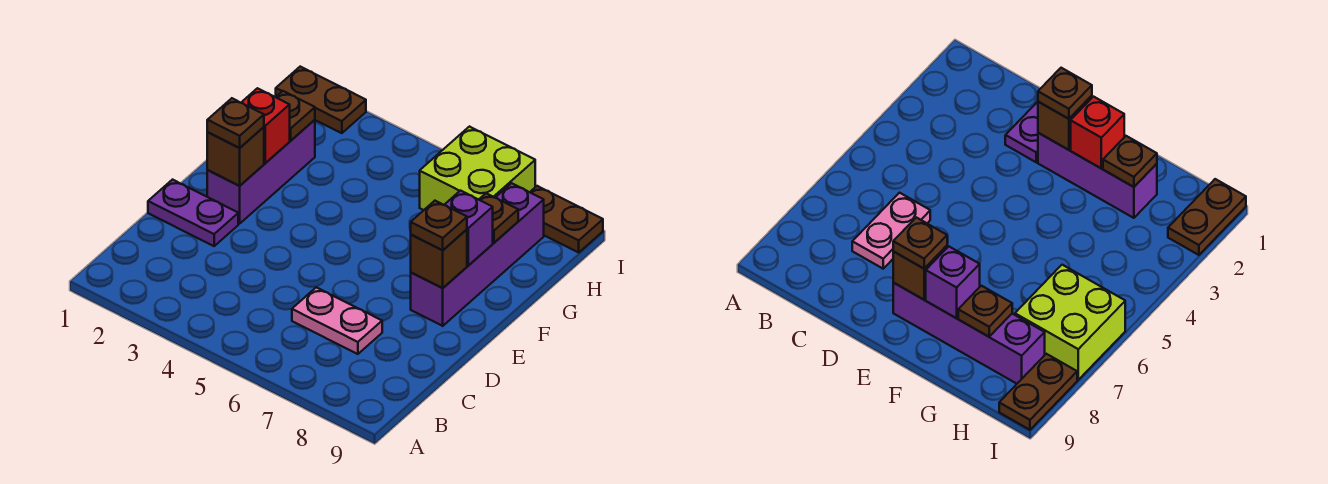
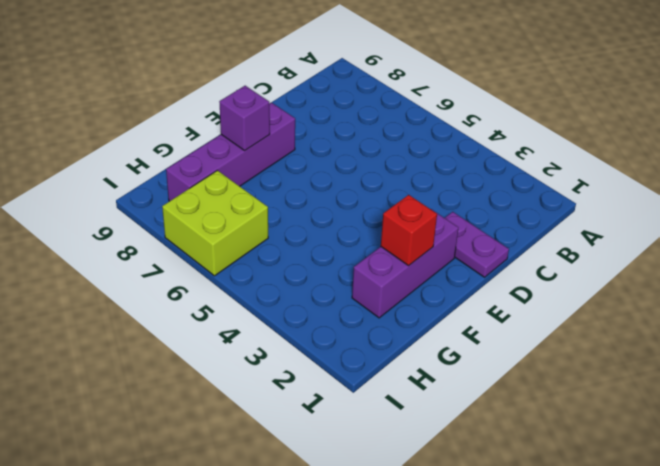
none -> pink plate C6:C7 level 1
none -> brown plate I1:I2 level 1
none -> brown plate I8:I9 level 1

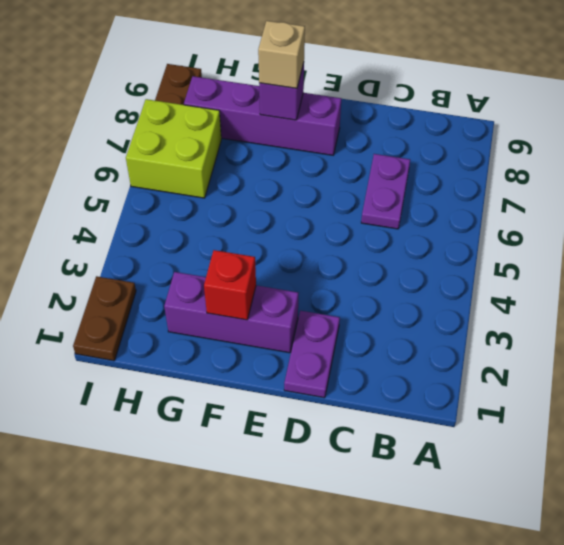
purple plate C6:C7 level 1 -> pink plate C6:C7 level 1
tan brick F8 level 3 -> none
none -> brown brick E2 level 2
none -> brown brick E8 level 2
none -> brown plate G2 level 2

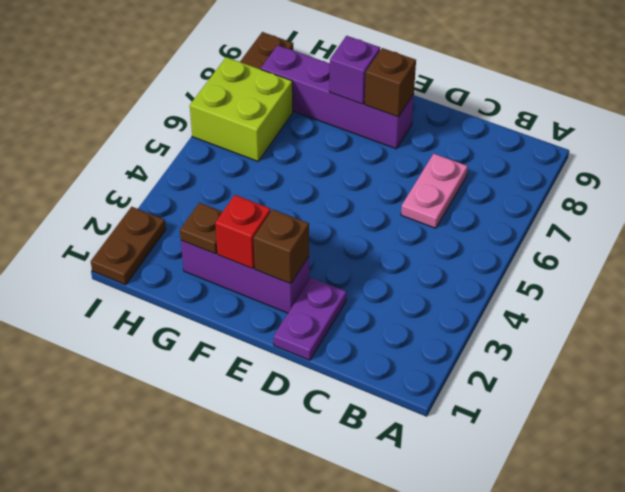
none -> brown plate G8 level 2
none -> brown plate E2 level 3
none -> brown plate E8 level 3

